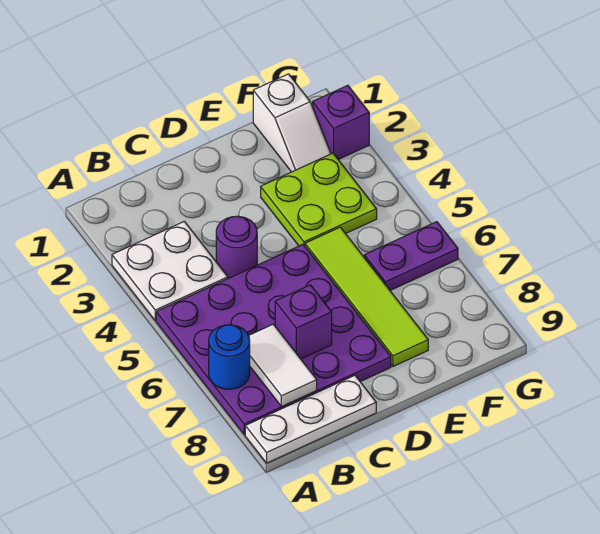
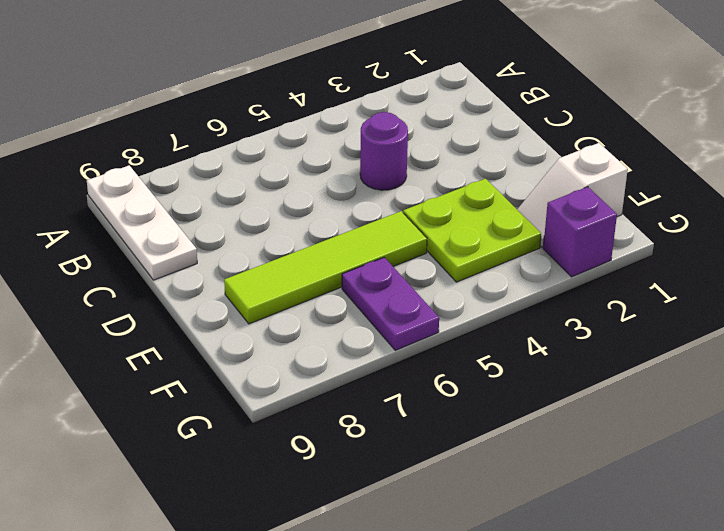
none -> white plate A3:B4 level 1
none -> purple plate A5:D8 level 1
none -> blue round brick A7 level 2

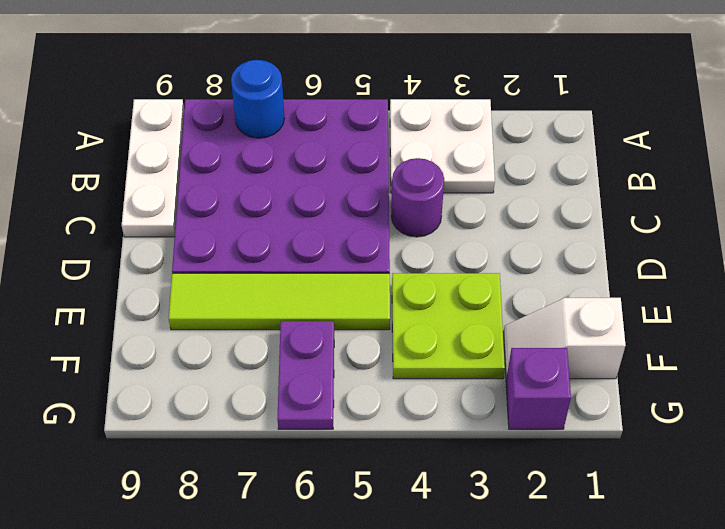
none -> white tile B7:B8 level 2
none -> purple brick C7 level 2

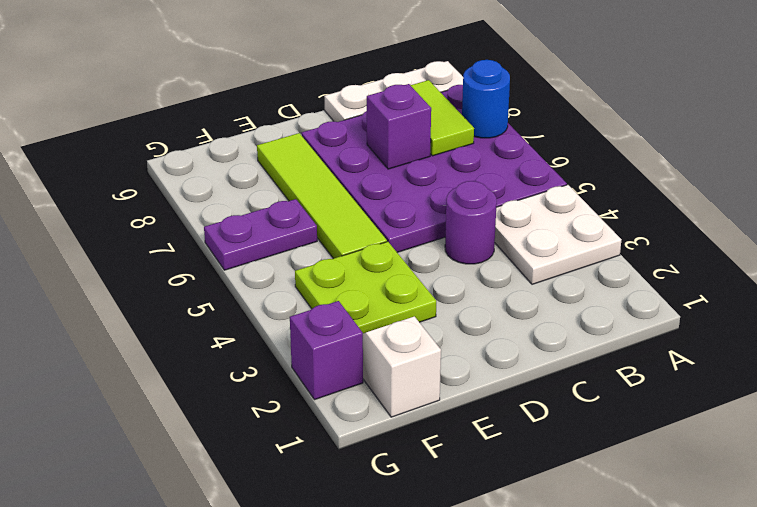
lime tile B7:B8 level 2 -> white tile B7:B8 level 2

